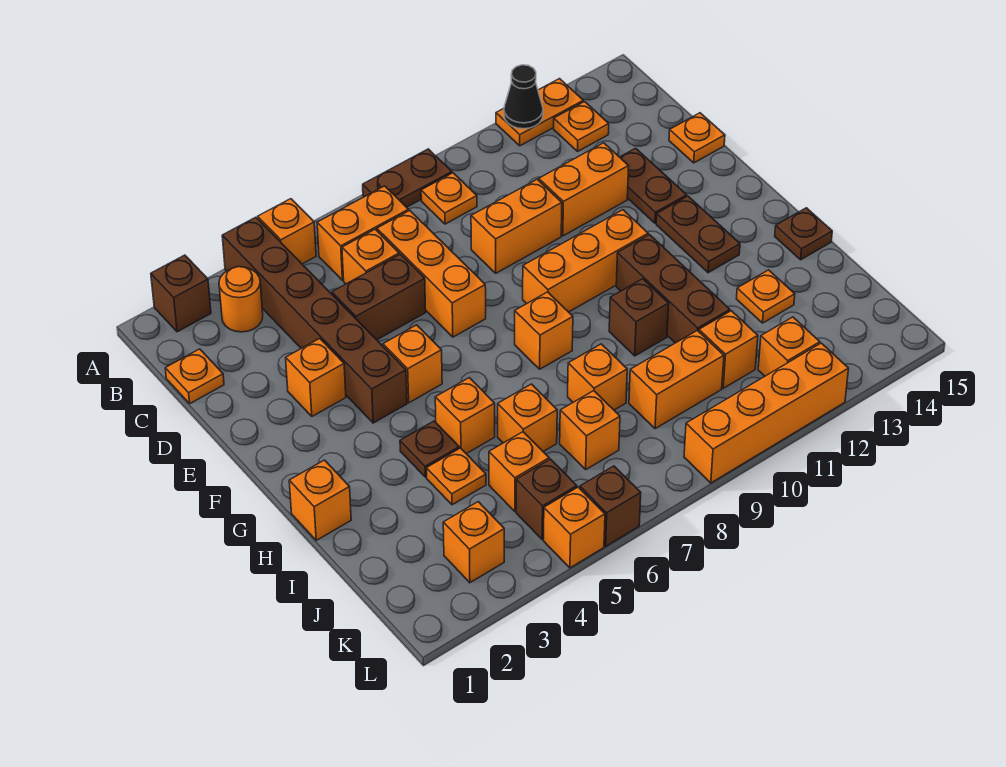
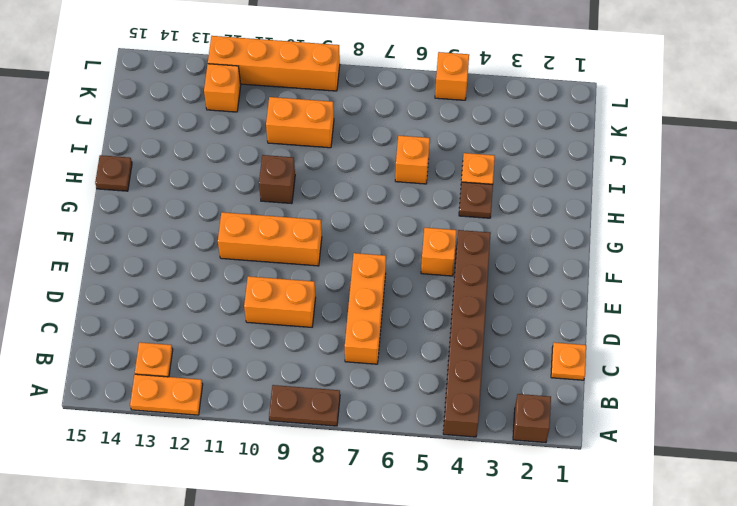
none -> orange brick A5 level 1
none -> orange round brick B3 level 1
none -> orange brick B6:B7 level 1
none -> orange plate B9 level 1

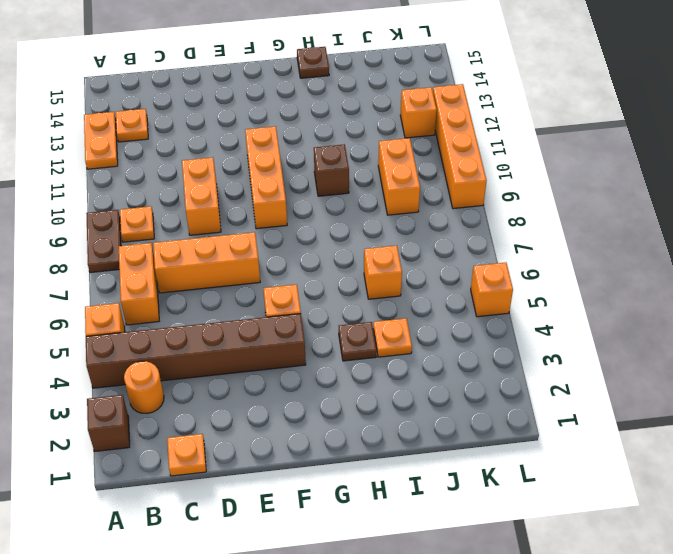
none -> orange brick C6 level 1
none -> brown brick D5:D6 level 1
none -> orange brick D11:D12 level 1
none -> brown plate D13:E13 level 1

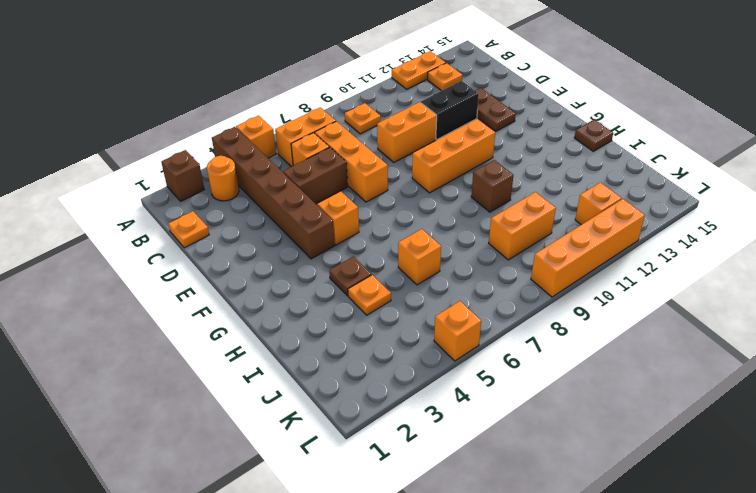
black brick D11:D12 level 1 -> orange brick D11:D12 level 1
none -> brown plate A8:A9 level 1
none -> orange plate D15 level 1
none -> orange brick E3 level 1
none -> brown plate F13:G13 level 1

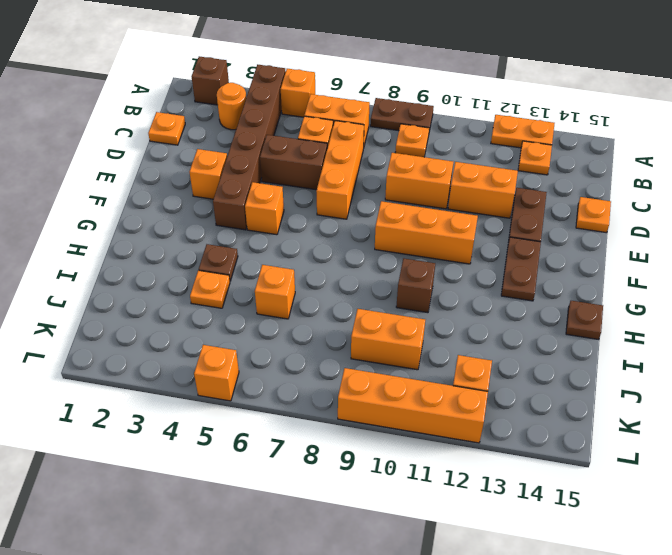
none -> orange brick G8 level 1
none -> brown brick G11:I11 level 1
none -> orange brick H1 level 1
none -> orange brick H5 level 1

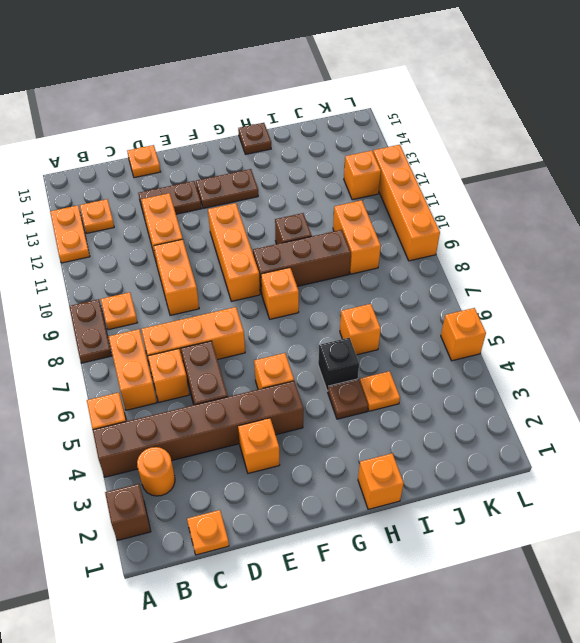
brown brick G9:I9 level 1 -> brown brick G11:I11 level 1
black brick H5 level 1 -> orange brick H5 level 1
none -> orange brick I8 level 1
none -> orange plate I13 level 1
none -> orange brick J5 level 1
none -> orange brick J7 level 1

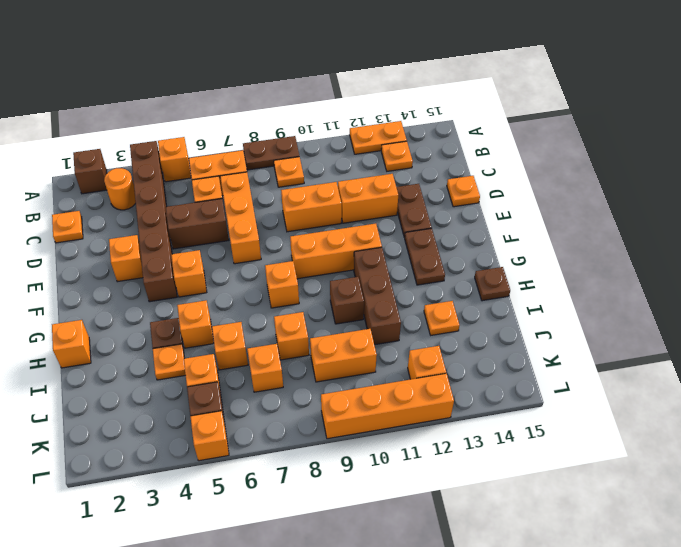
none -> orange brick J11 level 1
none -> orange brick K3 level 1
none -> brown brick L6 level 1
none -> black cone A12 level 2

